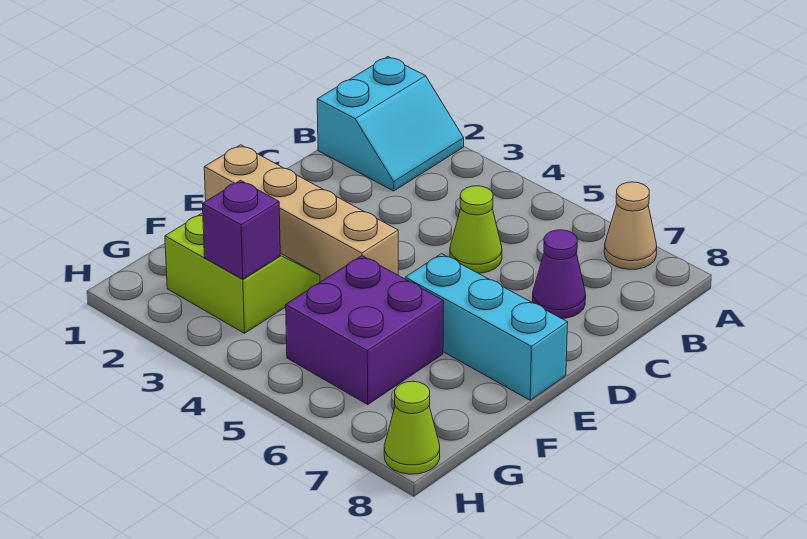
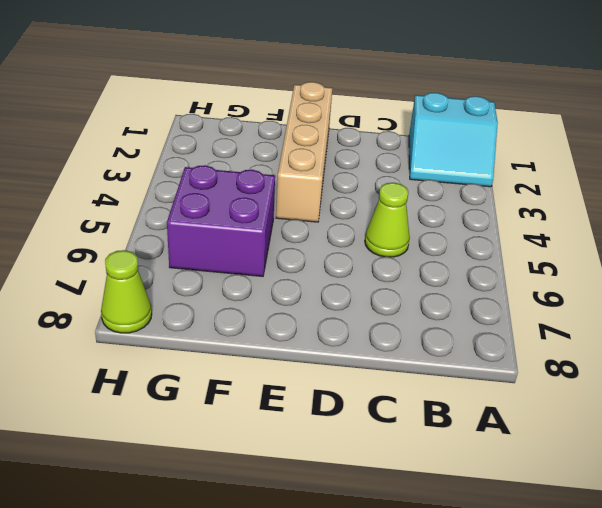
none -> tan cone A7 level 1
none -> purple cone C7 level 1

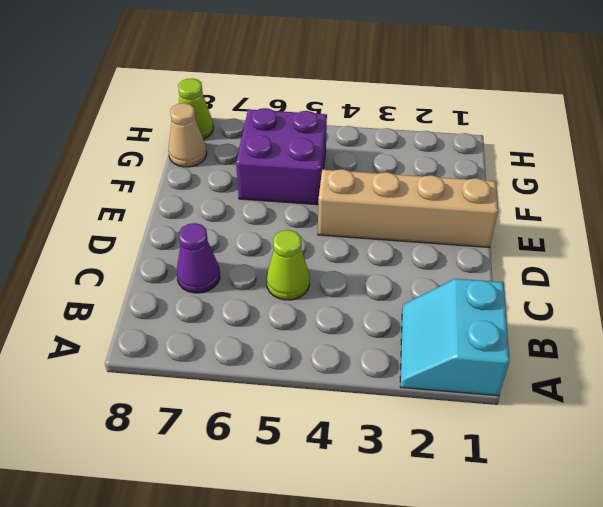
tan cone G8 level 1 -> tan cone A7 level 1
none -> cyan brick E6:E8 level 1
none -> lime slope F2:G3 level 1 top G

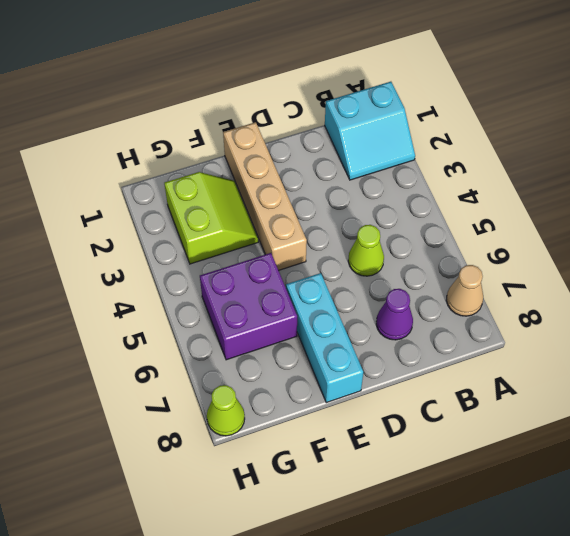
none -> purple brick G3 level 2

